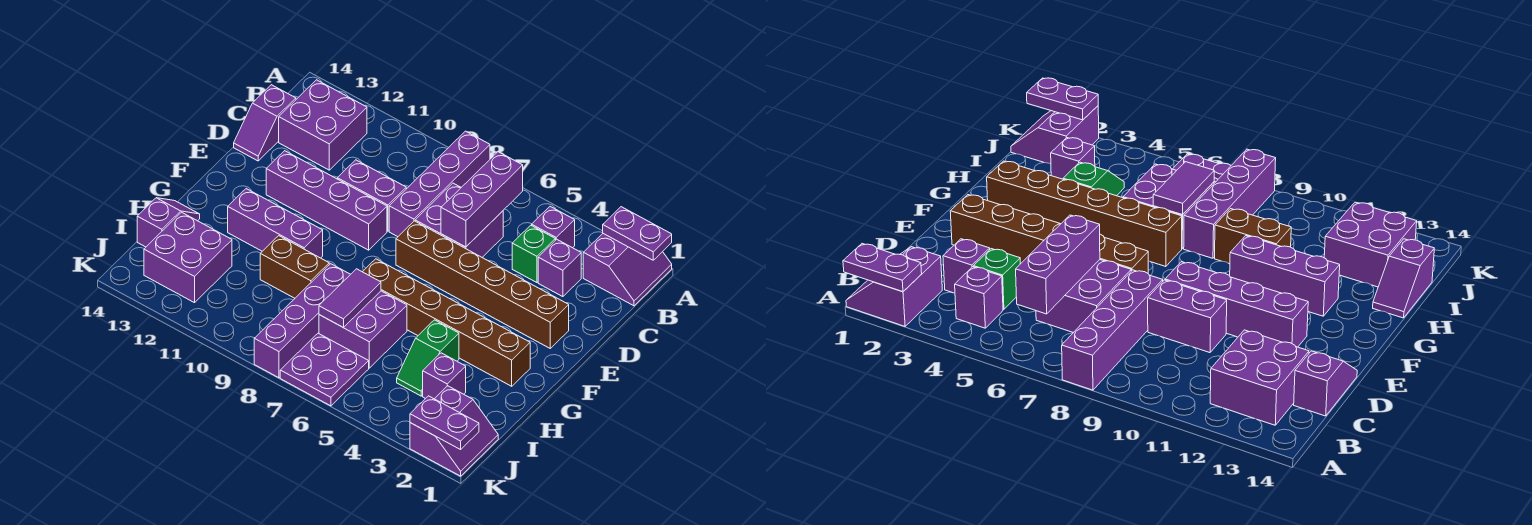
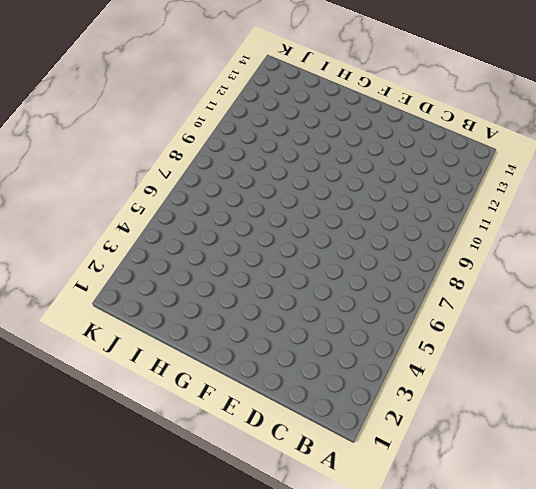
none -> purple slope A1:B2 level 1 top 2
none -> purple brick A8:D8 level 1
none -> purple brick B4 level 1

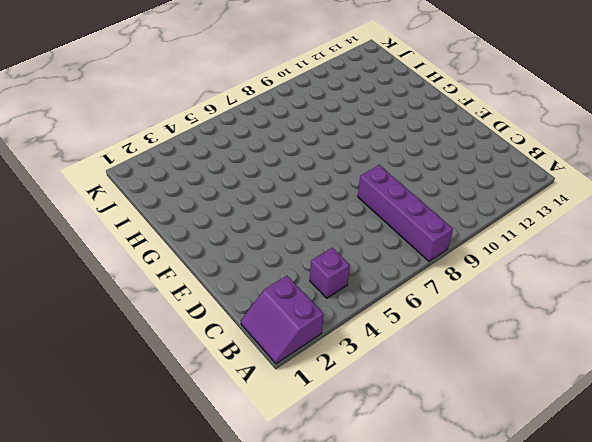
none -> purple brick B12:C13 level 1
none -> purple brick C3 level 1
none -> green brick C4 level 1

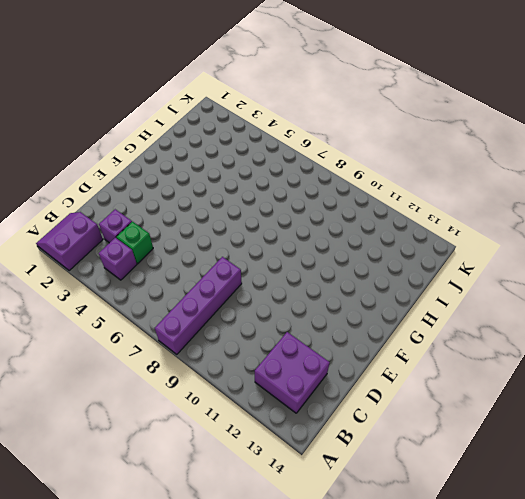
none -> purple brick C6:D7 level 1
none -> purple slope C14:D14 level 1 top C
none -> purple brick D9:D10 level 1

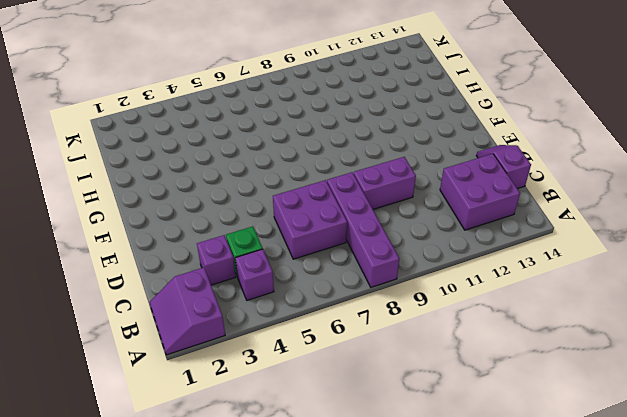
none -> brown brick E2:E7 level 1
none -> purple brick E9:E12 level 1
none -> brown brick G2:G7 level 1

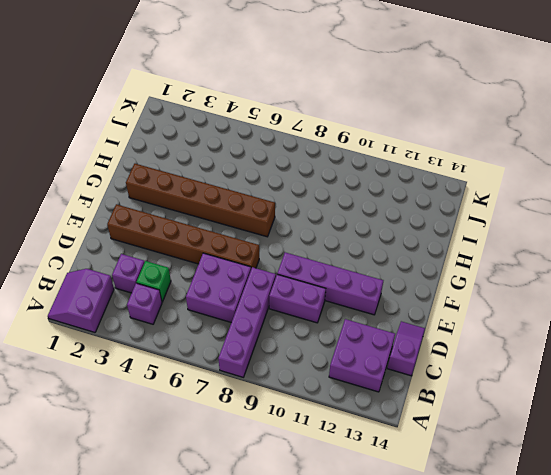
none -> purple brick G10:G12 level 1
none -> green slope H4:I4 level 1 top H
none -> purple brick H6:I7 level 1

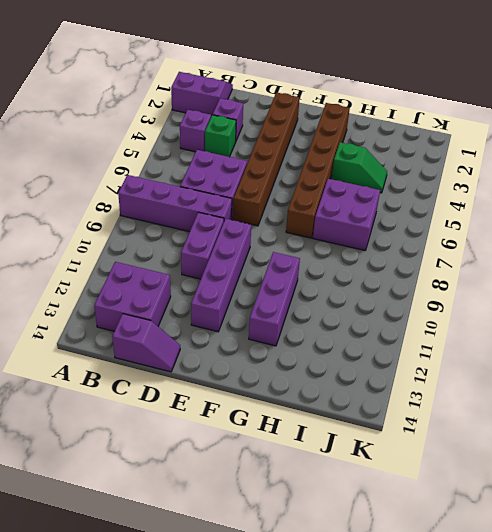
none -> purple brick H8:K8 level 1
none -> brown brick H9:H10 level 1
none -> purple slope H14:I14 level 1 top I

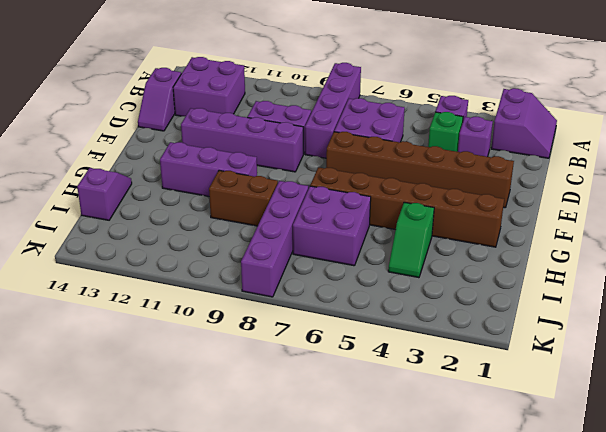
none -> purple brick I3 level 1
none -> purple brick I12:J13 level 1
none -> purple slope J1:K2 level 1 top 2

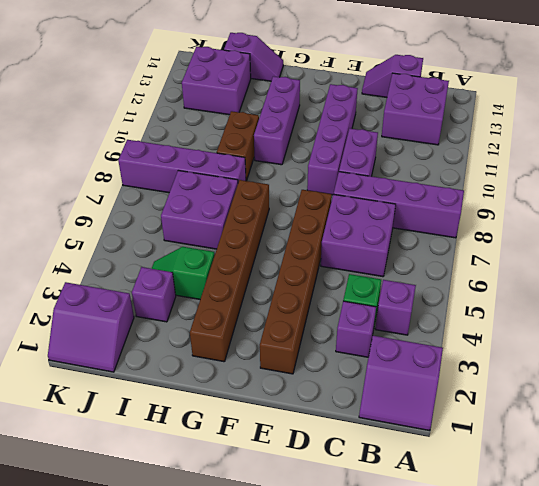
none -> purple plate J6:K7 level 1
none -> purple plate A1:A2 level 2
none -> purple brick B6:D6 level 2

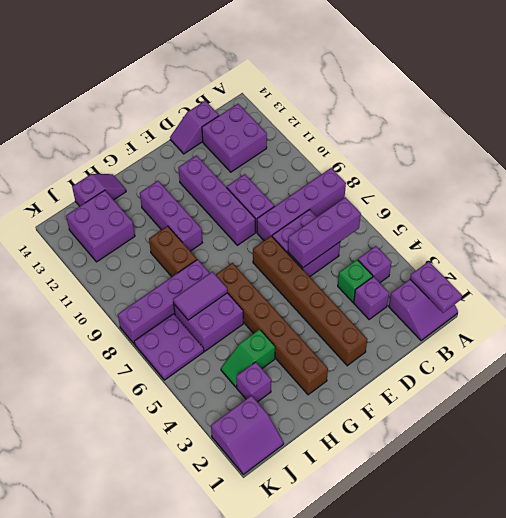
none -> purple plate K1:K2 level 2

